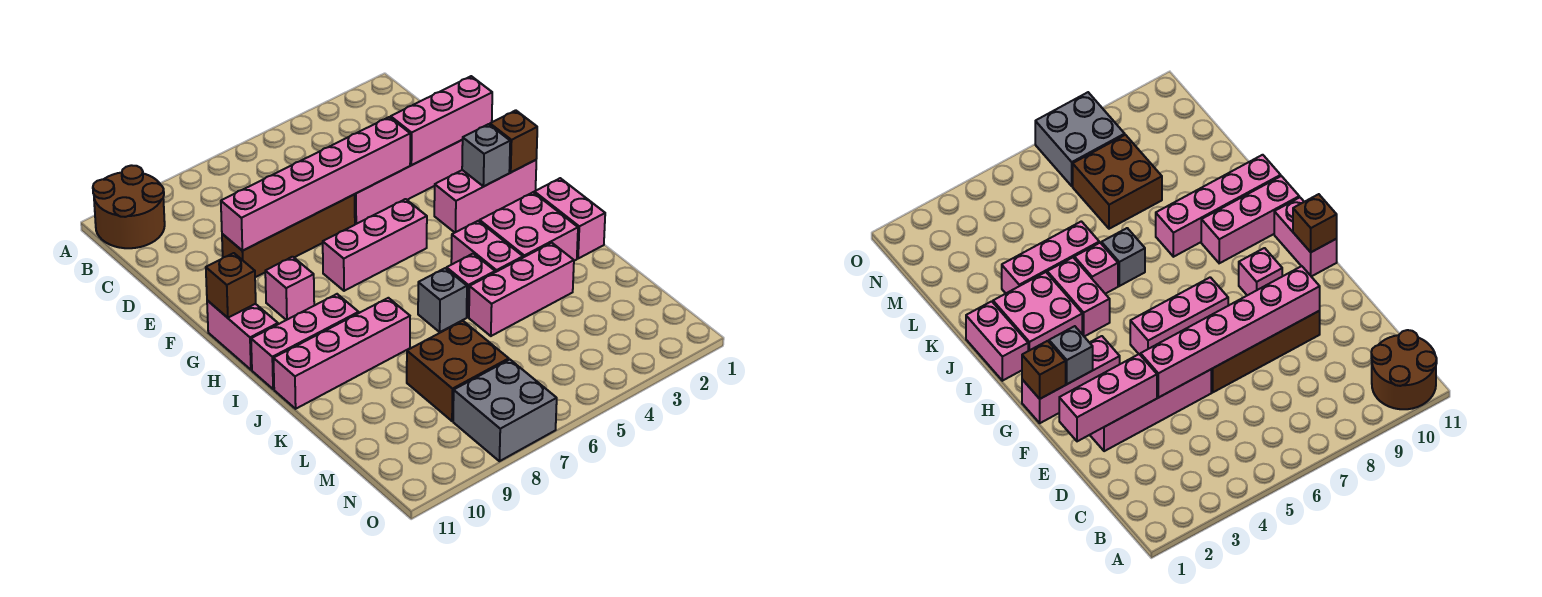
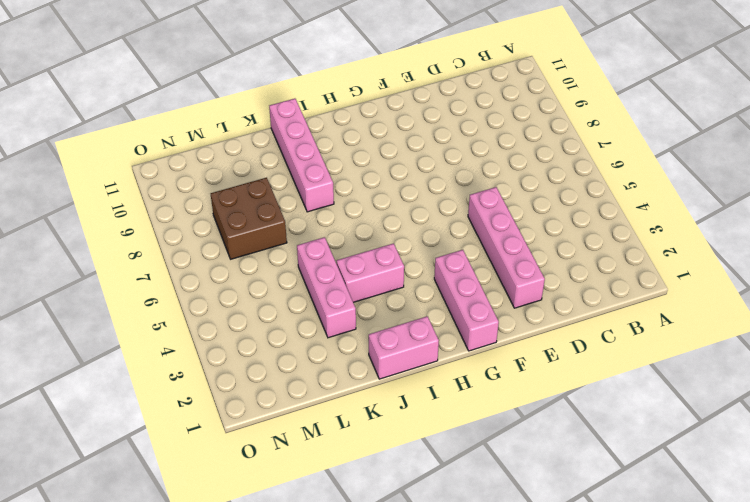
none -> brown round brick A10:B11 level 1
none -> brown brick E6:E9 level 1
none -> pink brick G5:G7 level 1

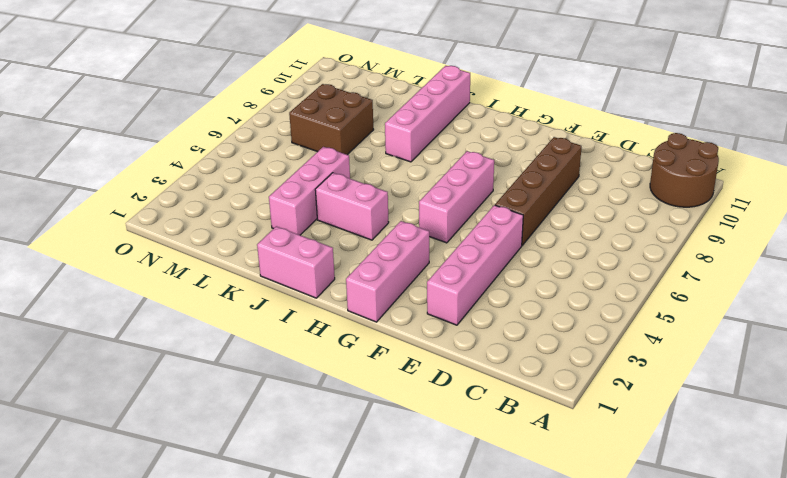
none -> pink brick G9 level 1
none -> pink brick G11:H11 level 1
none -> pink brick I2:J3 level 1

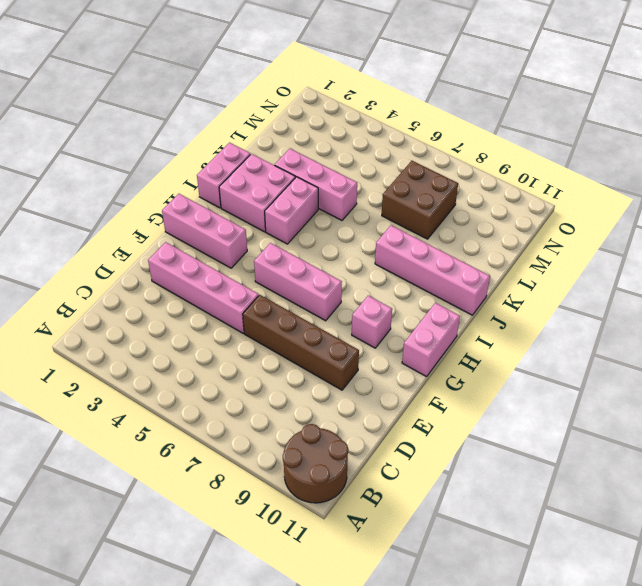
none -> pink brick I9:I11 level 1
none -> pink brick J5 level 1
none -> grey brick J6 level 1

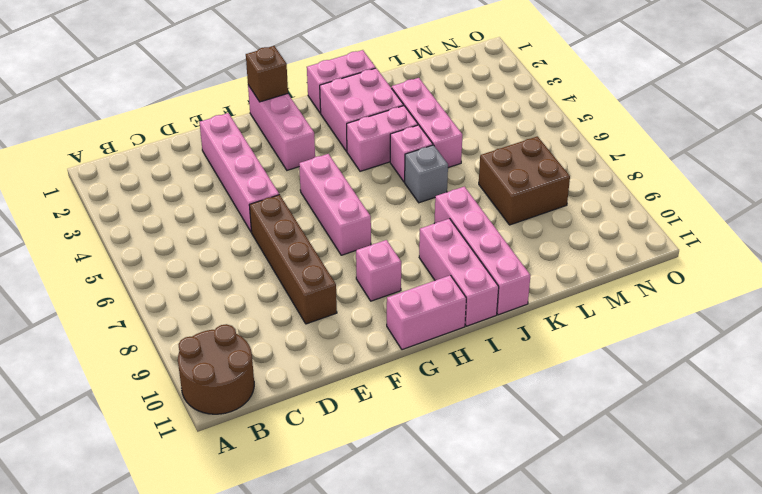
none -> grey brick N7:O8 level 1
none -> pink brick E1:E3 level 2
none -> pink brick E4:E9 level 2

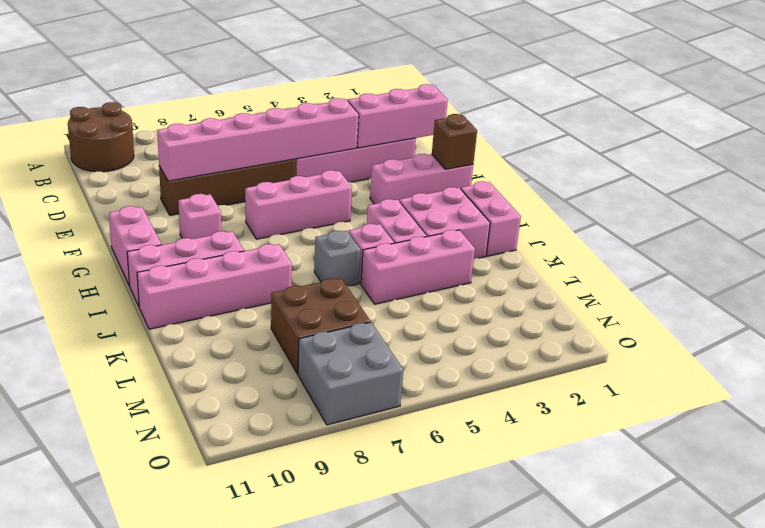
none -> grey brick G2 level 2
none -> brown brick G11 level 2

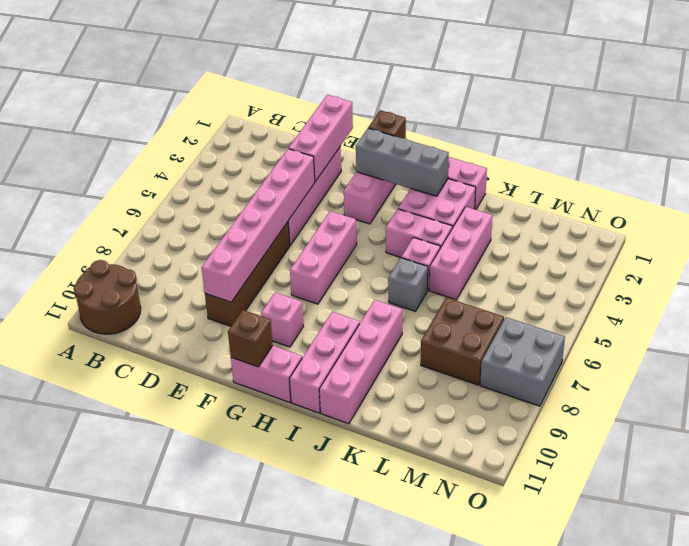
grey brick G2:I2 level 2 -> grey brick G2 level 2

